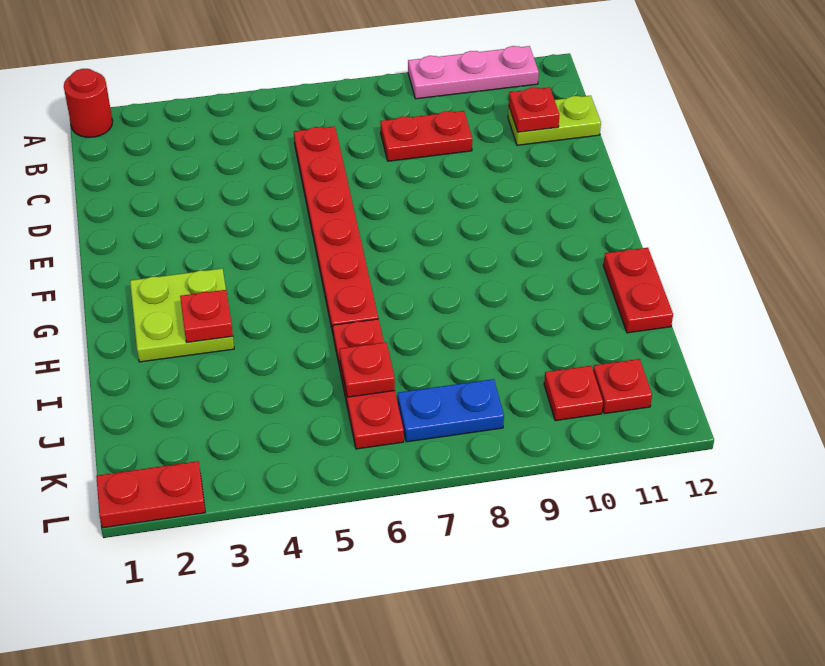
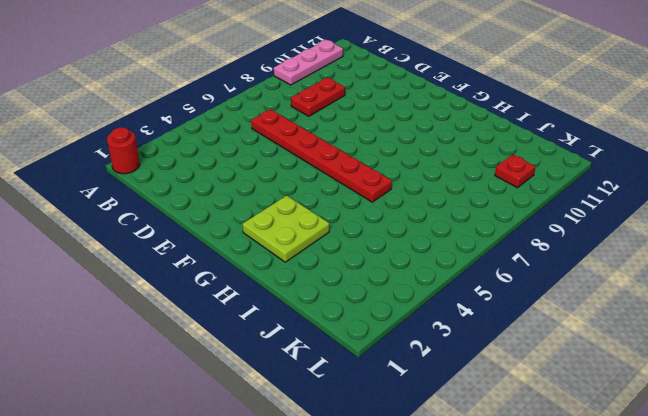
none -> lime plate C11:C12 level 1
none -> red plate H12:I12 level 1
none -> red plate I6:K6 level 1

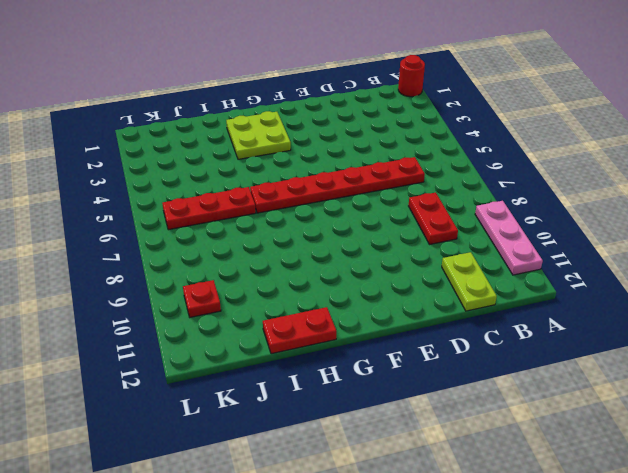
none -> blue plate K7:K8 level 1
none -> red plate K11 level 1
none -> red plate L1:L2 level 1

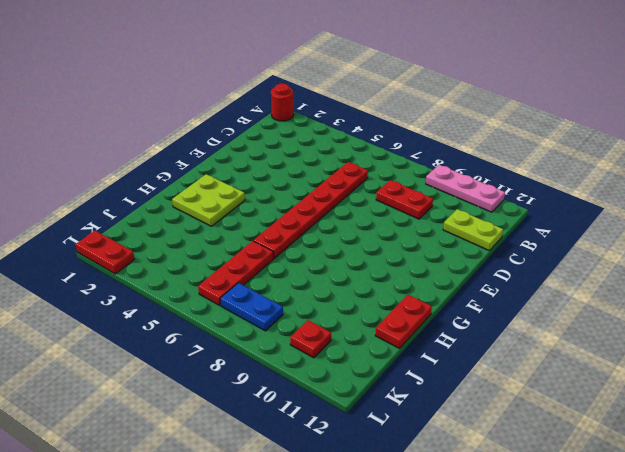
none -> red plate K11 level 1
none -> red plate C11 level 2
none -> red plate H3 level 2

